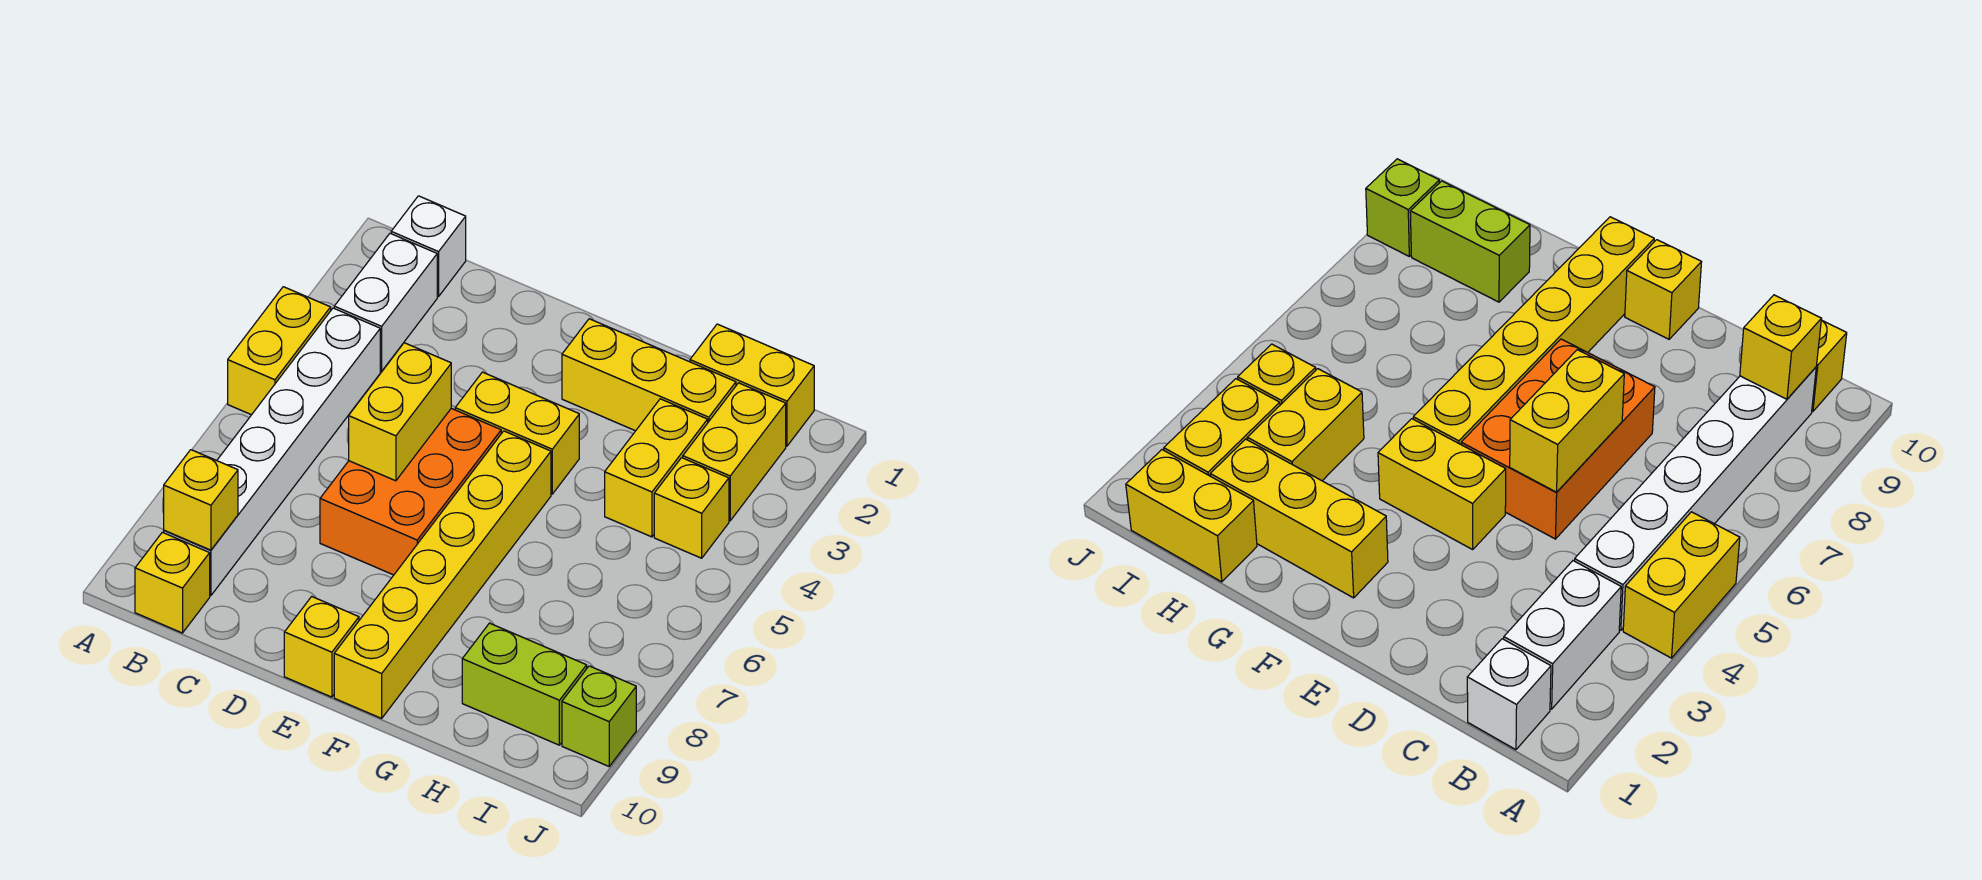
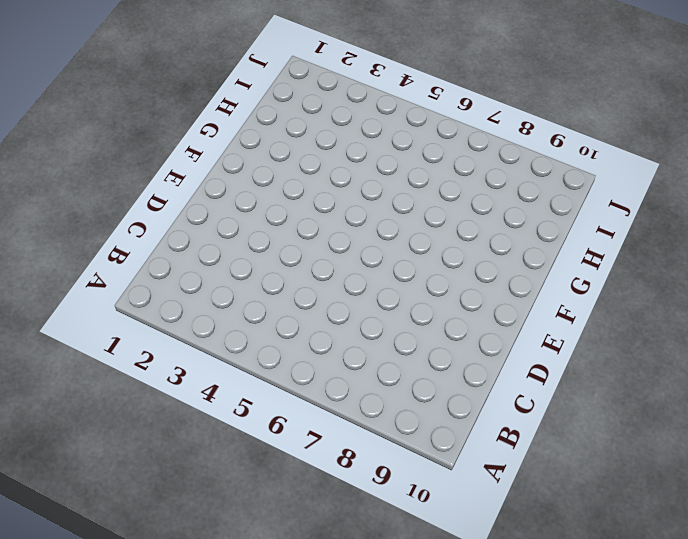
none -> yellow brick A4:A5 level 1
none -> white brick B1 level 1
none -> white brick B2:B3 level 1

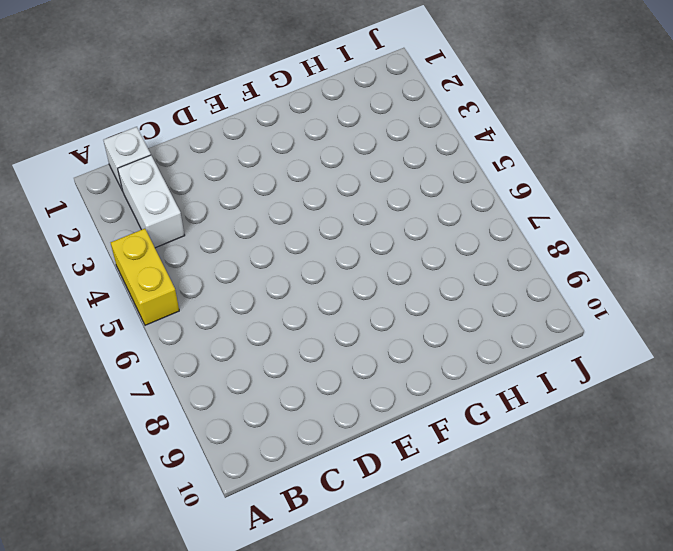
none -> white brick B4:B9 level 1
none -> yellow brick B10 level 1
none -> orange brick D5:E7 level 1

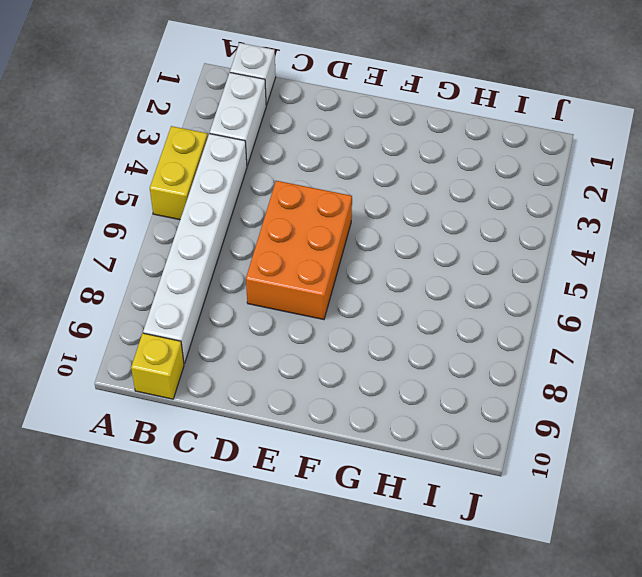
none -> yellow brick E4:F4 level 1
none -> yellow brick E10 level 1
none -> yellow brick F2:H2 level 1

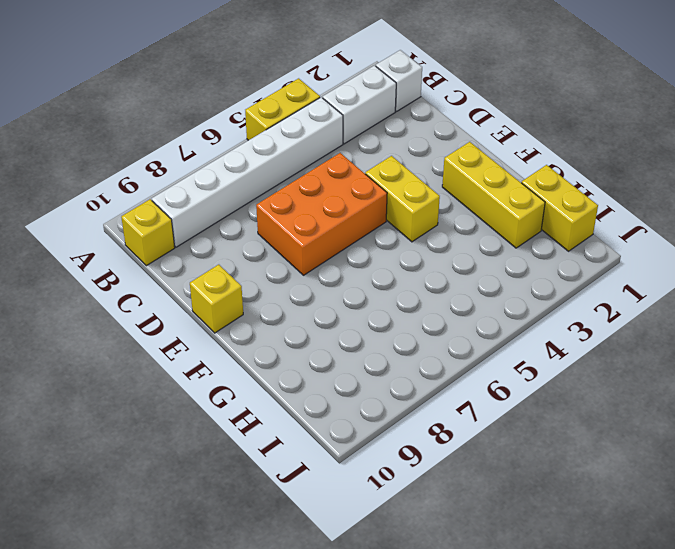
none -> yellow brick F5:F10 level 1
none -> yellow brick H3:H4 level 1
none -> lime brick H9:I9 level 1

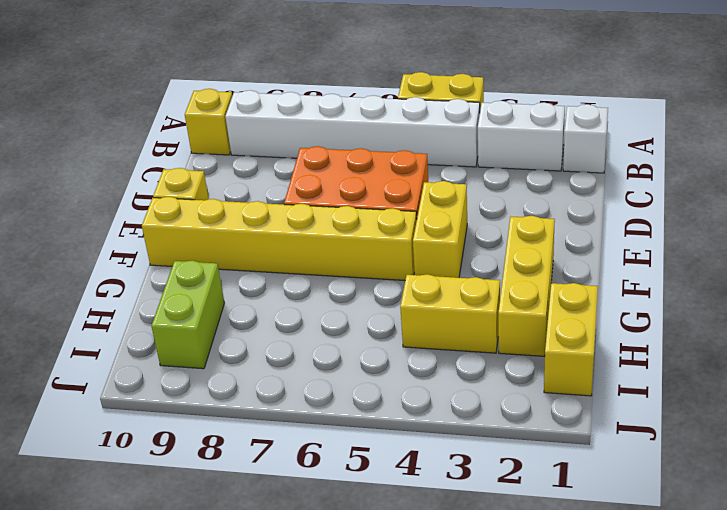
none -> yellow brick I2:I3 level 1
none -> yellow brick I4 level 1
none -> lime brick J9 level 1

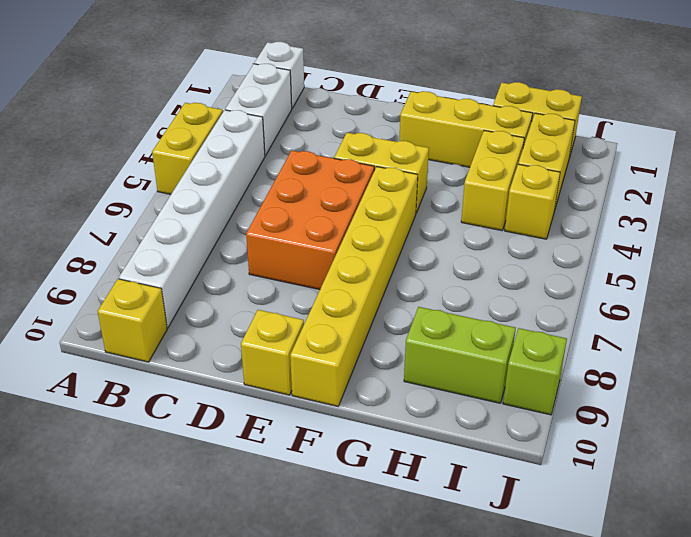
none -> yellow brick B9 level 2
none -> yellow brick D5:D6 level 2

